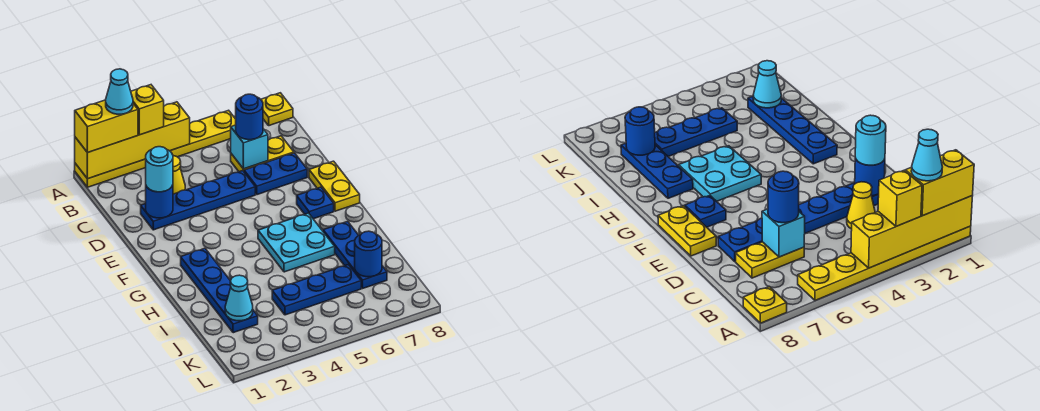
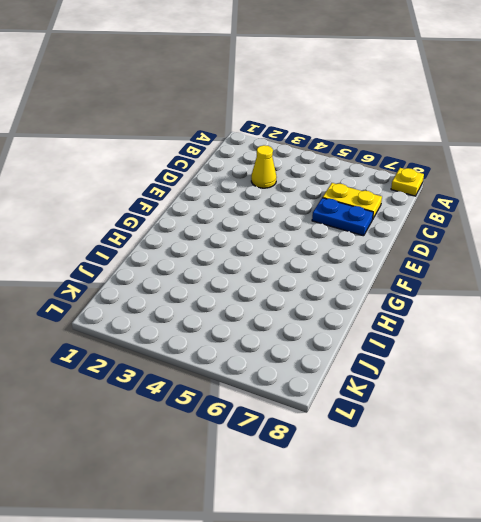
none -> yellow plate A1:A6 level 1
none -> blue plate D2:D5 level 1
none -> yellow plate E8:F8 level 1

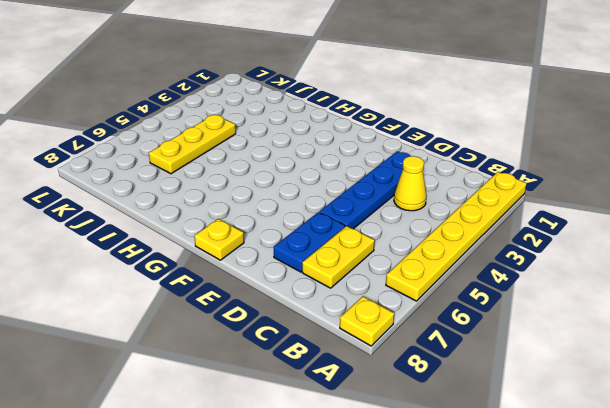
yellow plate F8 level 1 -> yellow plate E8:F8 level 1
yellow plate J4:J6 level 1 -> blue plate J4:J6 level 1
none -> blue plate F7 level 1
none -> blue plate G2:J2 level 1
none -> cyan plate G5:H6 level 1

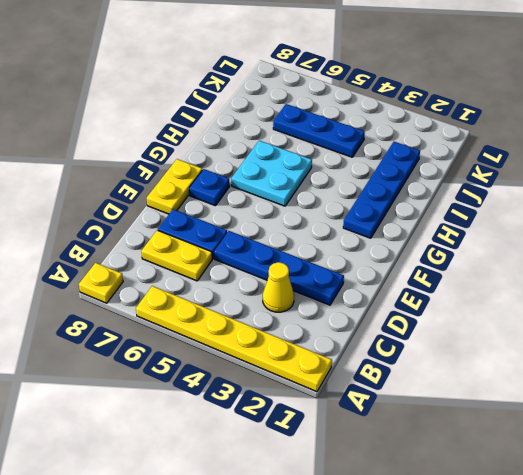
none -> blue plate H7:J7 level 1
none -> yellow brick A1:A4 level 2
none -> cyan brick C6 level 2

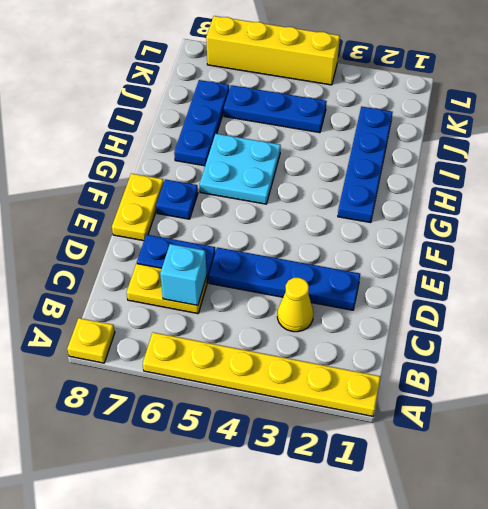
yellow brick L4:L7 level 1 -> yellow brick A1:A4 level 2
none -> blue round brick D2 level 2
none -> cyan cone J2 level 2
none -> blue round brick J7 level 2

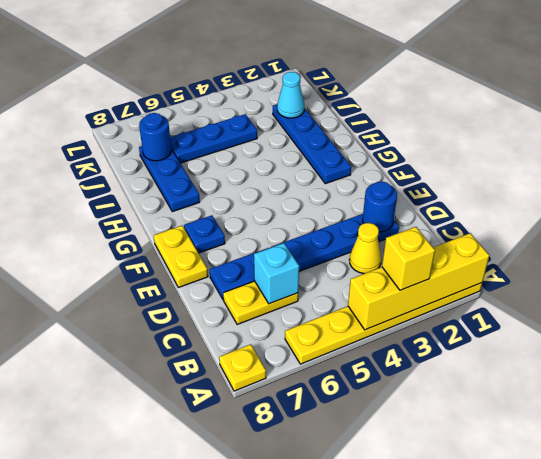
none -> cyan plate G5:H6 level 1
none -> yellow brick A1:A2 level 3
none -> blue round brick C6 level 3

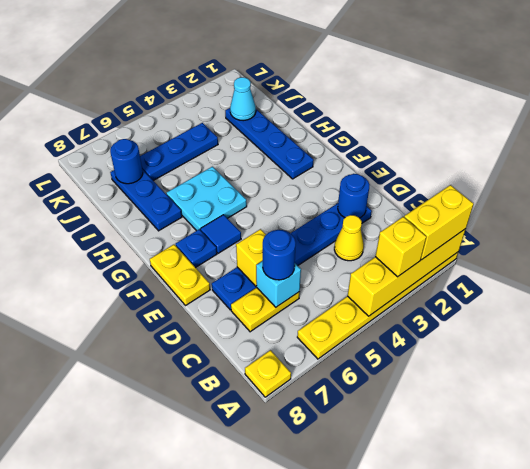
yellow brick D6 level 2 -> none
blue tile F6 level 1 -> none
none -> cyan round brick D2 level 3
none -> cyan cone A2 level 4

